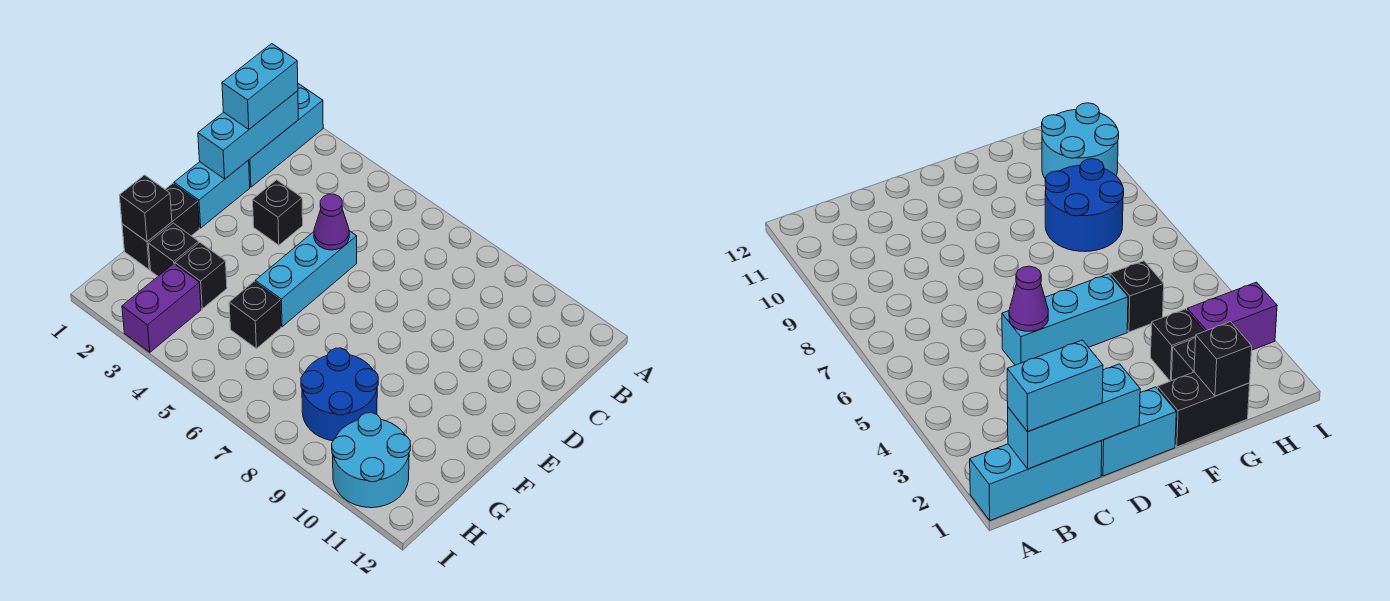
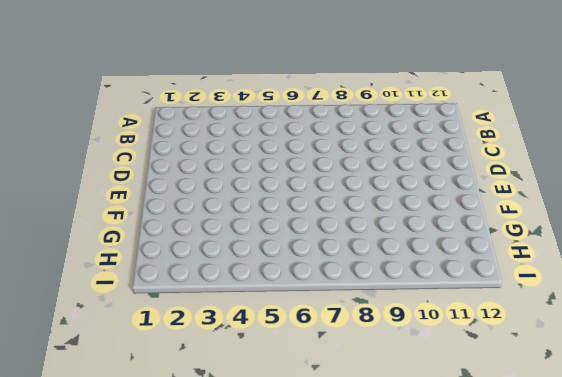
none -> cyan brick A1:C1 level 1
none -> cyan brick D1:E1 level 1
none -> black brick D3 level 1

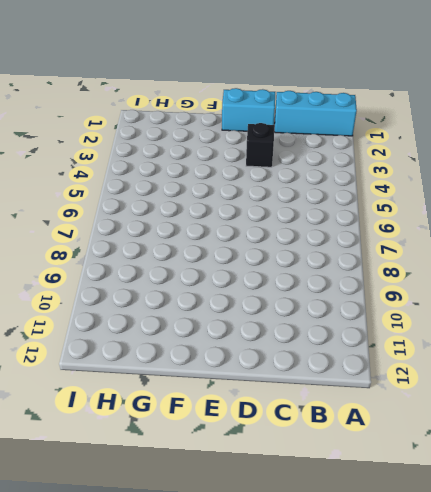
none -> cyan brick D5:F5 level 1
none -> black brick F1:G1 level 1
none -> black brick G2 level 1

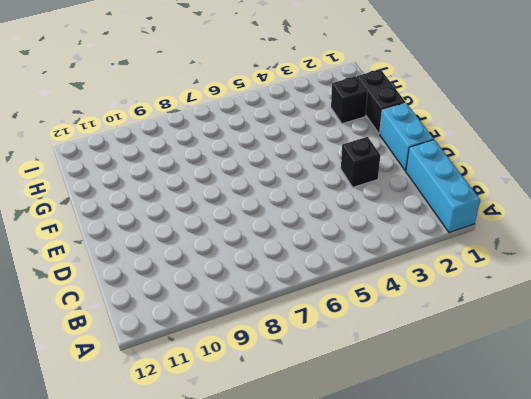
none -> cyan brick D5:F5 level 1
none -> black brick G3 level 1
none -> black brick G5 level 1

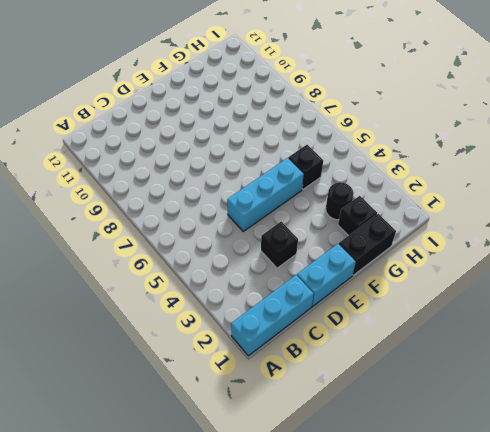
black round brick G3 level 1 -> black brick G3 level 1
none -> blue round brick G8:H9 level 1
none -> purple brick H3:I3 level 1
none -> cyan round brick H10:I11 level 1

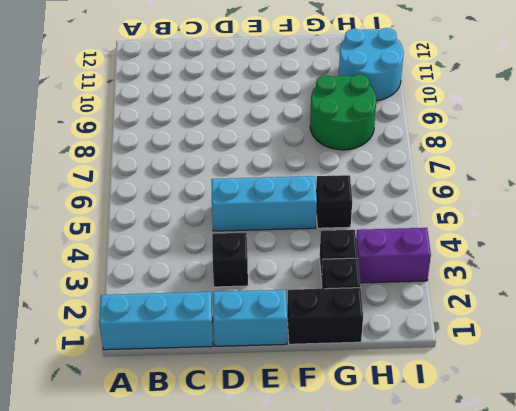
green round brick G8:H9 level 1 -> blue round brick G8:H9 level 1
none -> cyan brick B1:D1 level 2
none -> purple cone D5 level 2
none -> black brick G1 level 2

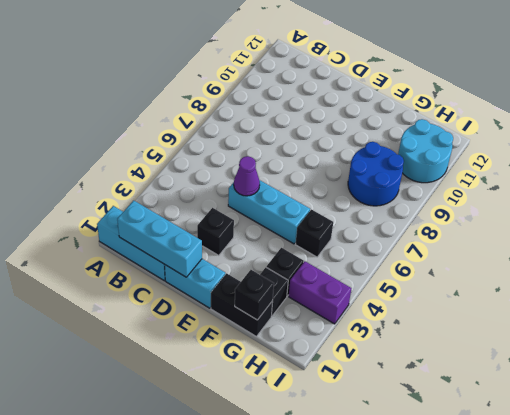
none -> cyan brick B1:C1 level 3

